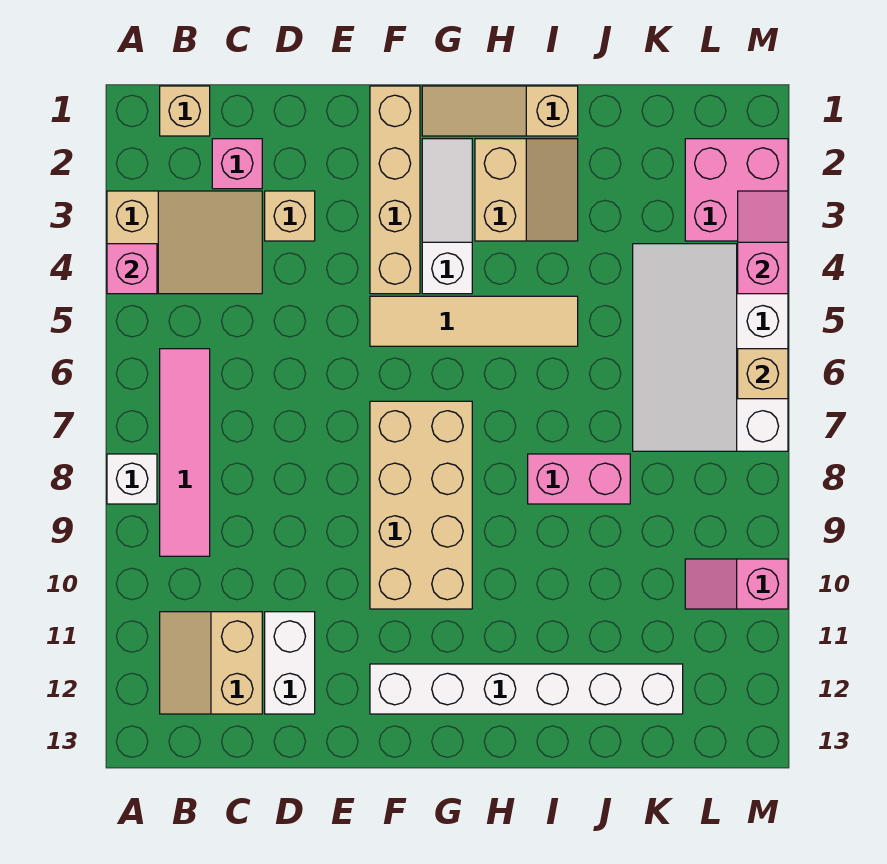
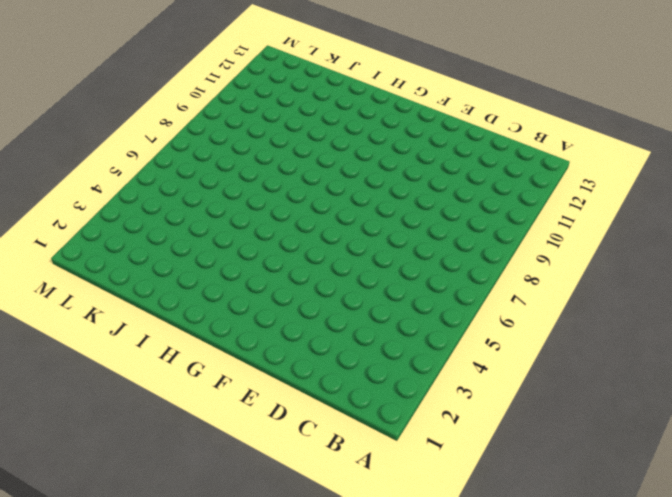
none -> tan slope A3:C4 level 1 top A
none -> white brick A8 level 1
none -> tan brick B1 level 1

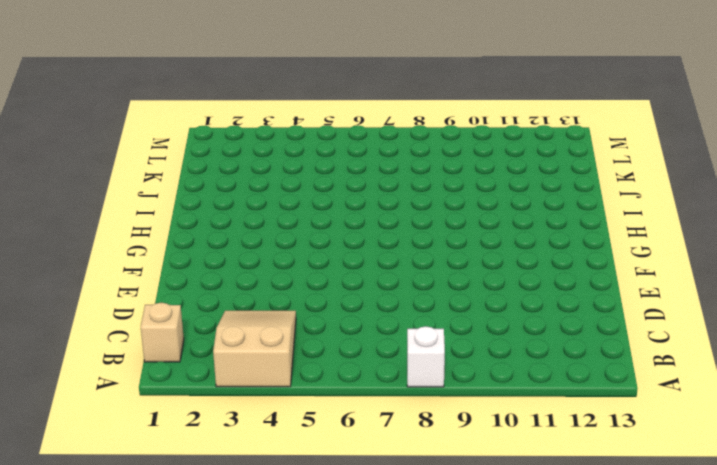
none -> pink tile B6:B9 level 1
none -> tan slope B11:C12 level 1 top C
none -> pink brick C2 level 1

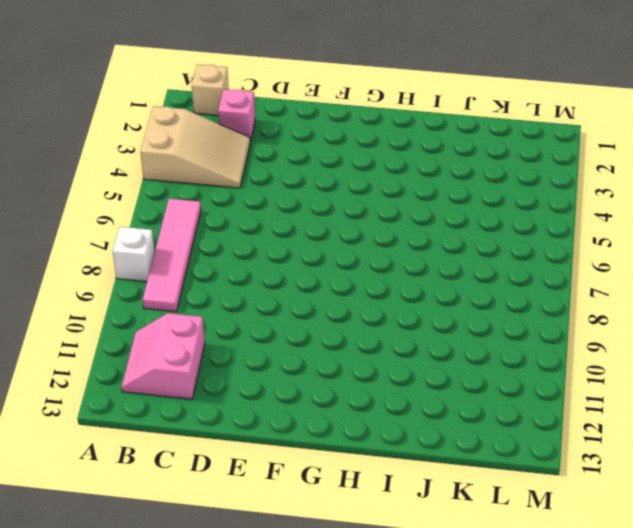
pink slope B11:C12 level 1 top C -> tan slope B11:C12 level 1 top C
none -> tan brick D3 level 1
none -> white brick D11:D12 level 1
none -> tan brick F1:F4 level 1

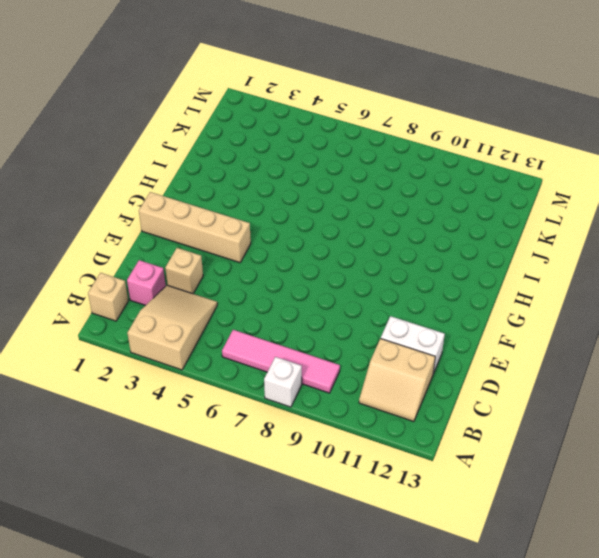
none -> tan tile F5:I5 level 1
none -> tan brick F7:G10 level 1
none -> white brick F12:K12 level 1

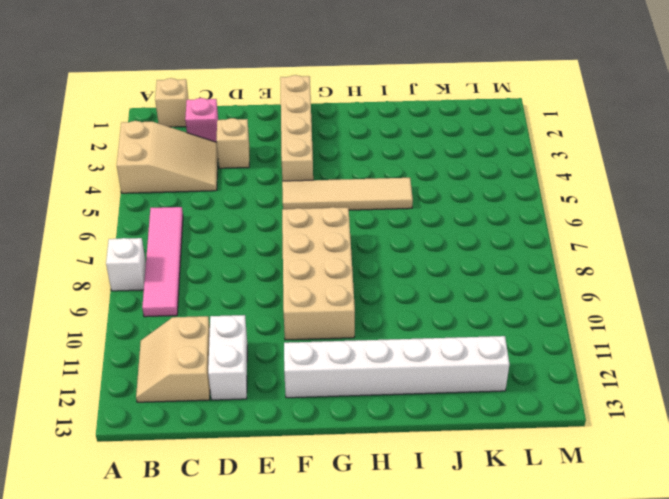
none -> tan slope G1:I1 level 1 top I
none -> white slope G2:G4 level 1 top 4
none -> tan slope H2:I3 level 1 top H

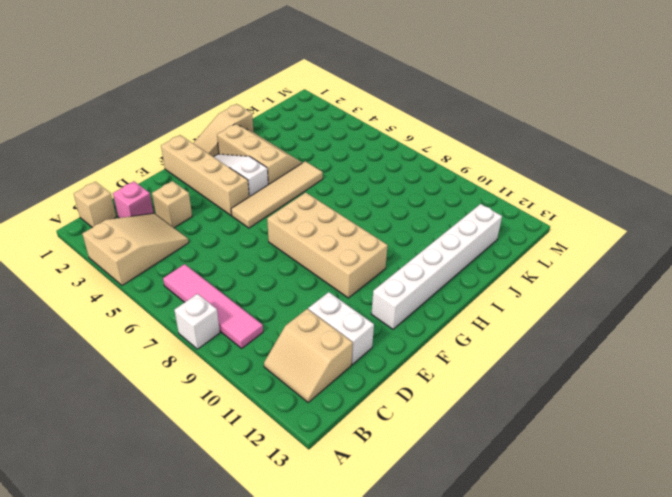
tan slope H2:I4 level 1 top H -> tan slope H2:I3 level 1 top H
none -> pink brick I8:J8 level 1
none -> white slope K4:M7 level 1 top M
none -> pink brick L2:M3 level 1

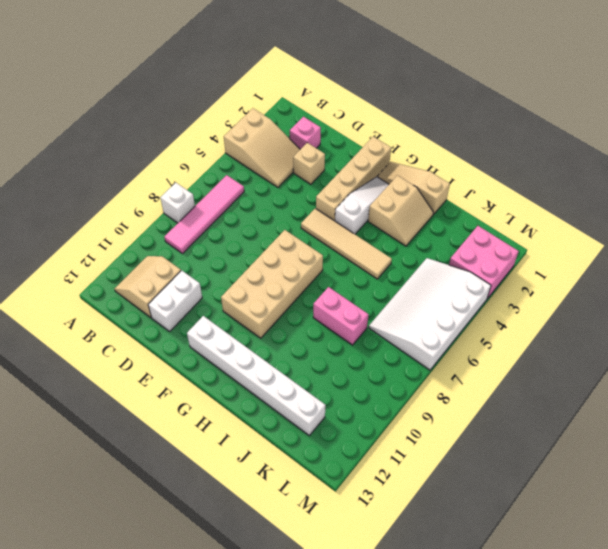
none -> tan brick B1 level 1
none -> pink slope L10:M10 level 1 top M
none -> pink brick A4 level 2

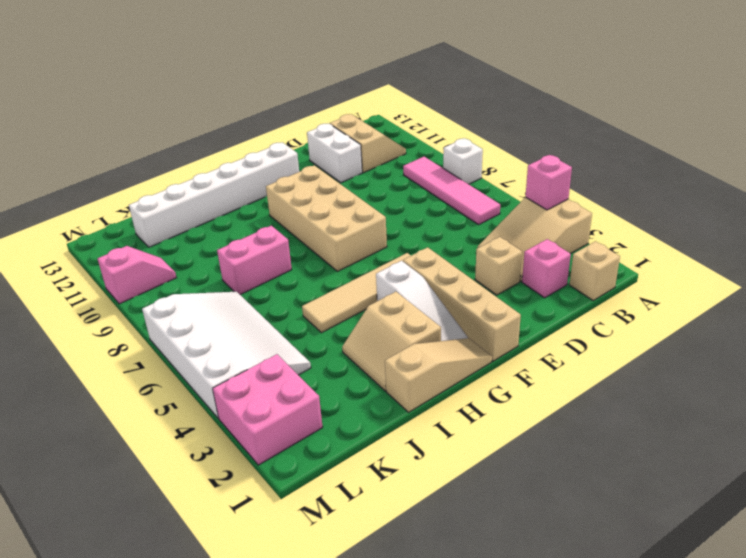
none -> pink slope M3:M4 level 2 top 4
none -> tan brick M6 level 2

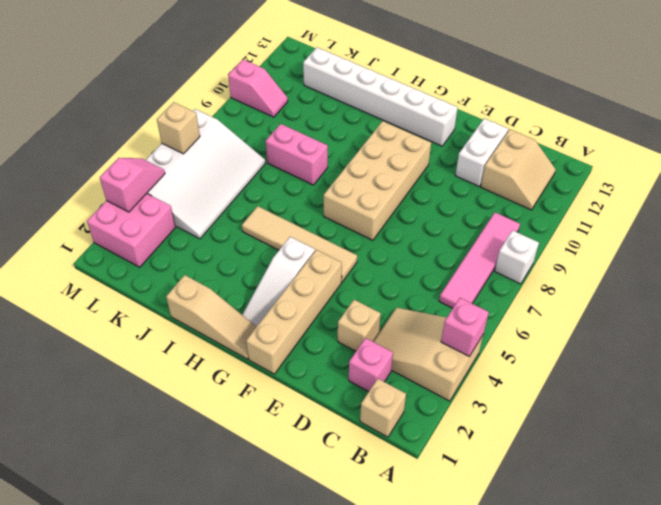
pink slope M3:M4 level 2 top 3 -> pink slope M3:M4 level 2 top 4
none -> tan slope H2:I3 level 1 top H

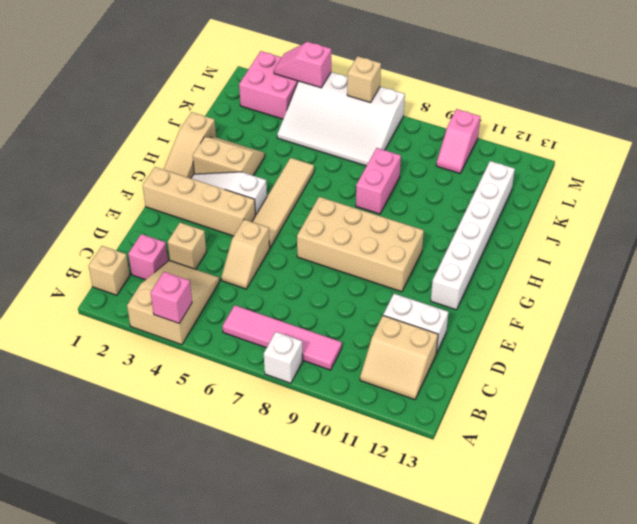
tan slope D5:E5 level 1 top E -> none

